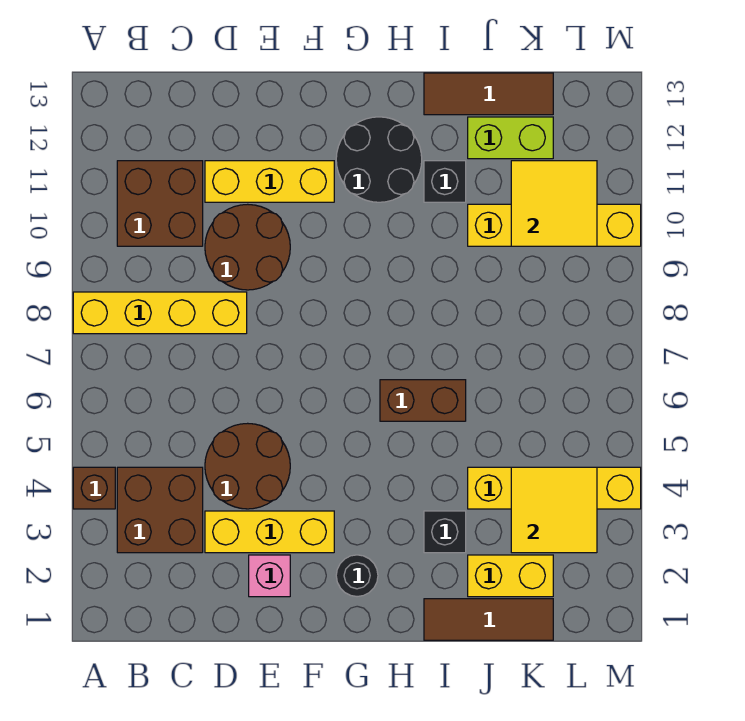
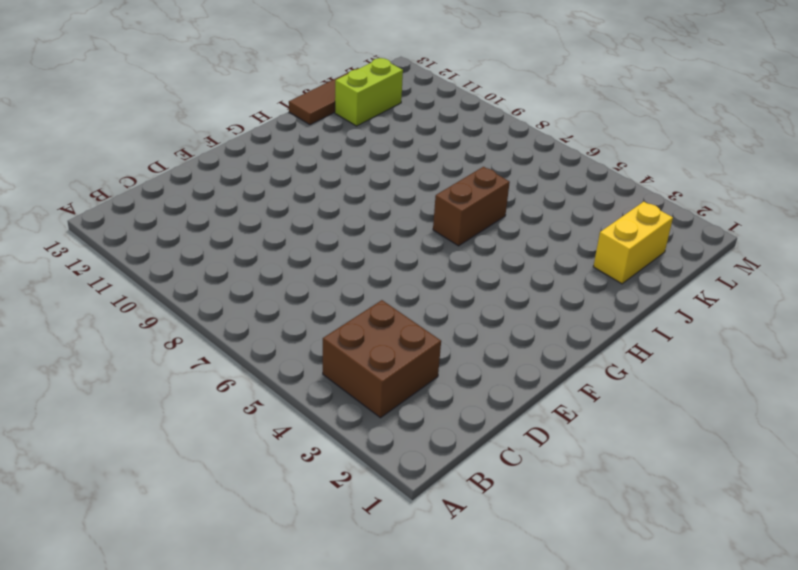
none -> brown brick A4 level 1
none -> yellow brick A8:D8 level 1
none -> brown brick B10:C11 level 1

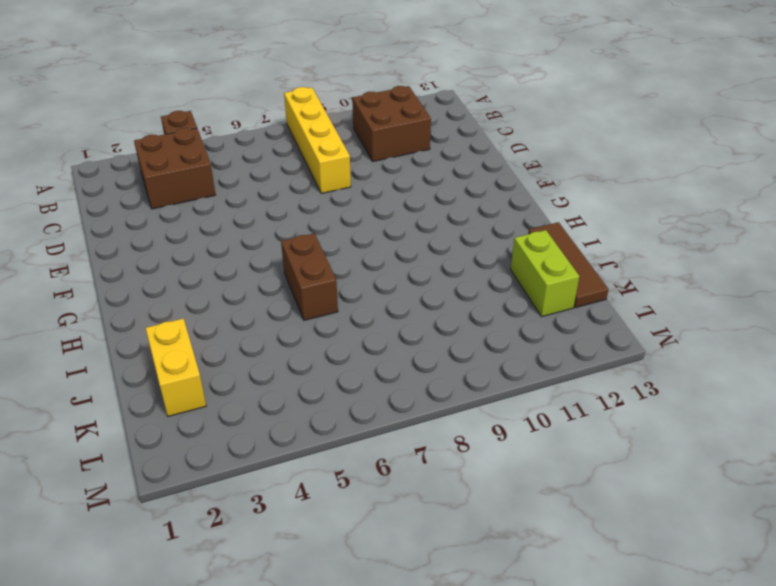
none -> yellow brick D3:F3 level 1
none -> brown round brick D4:E5 level 1
none -> brown round brick D9:E10 level 1

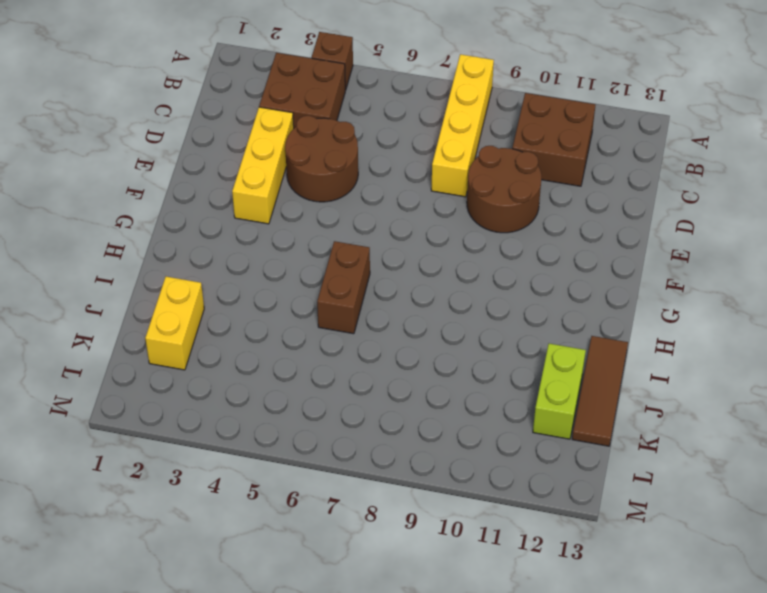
none -> yellow brick D11:F11 level 1
none -> pink brick E2 level 1
none -> black round brick G2 level 1

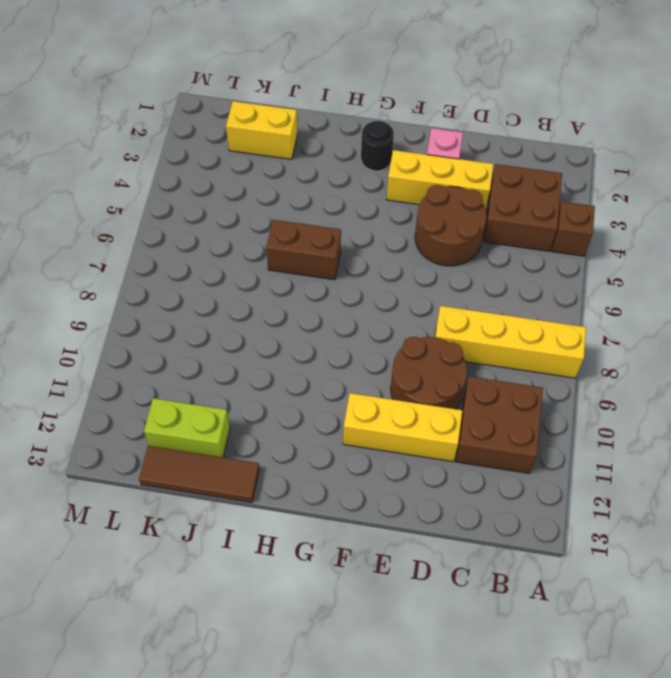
none -> black round brick G11:H12 level 1
none -> brown tile I1:K1 level 1
none -> black brick I3 level 1

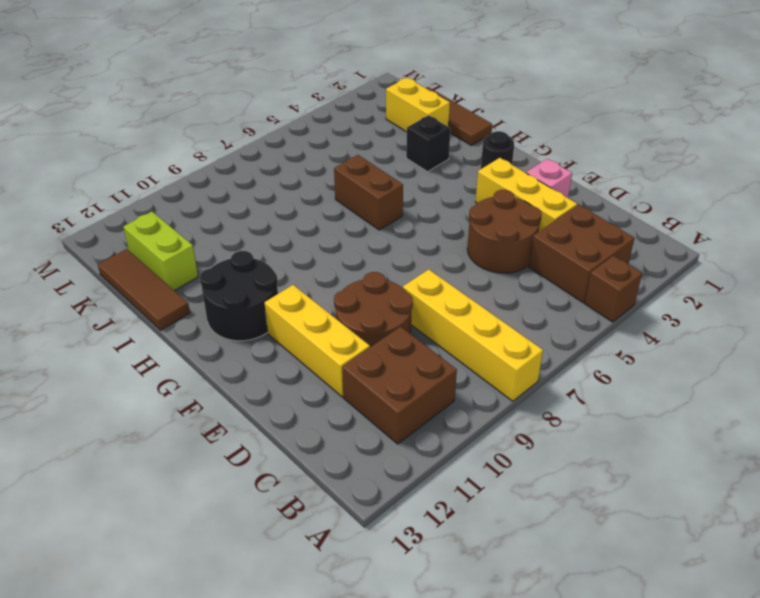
none -> black brick I11 level 1
none -> yellow brick J4:M4 level 1
none -> yellow brick J10:M10 level 1

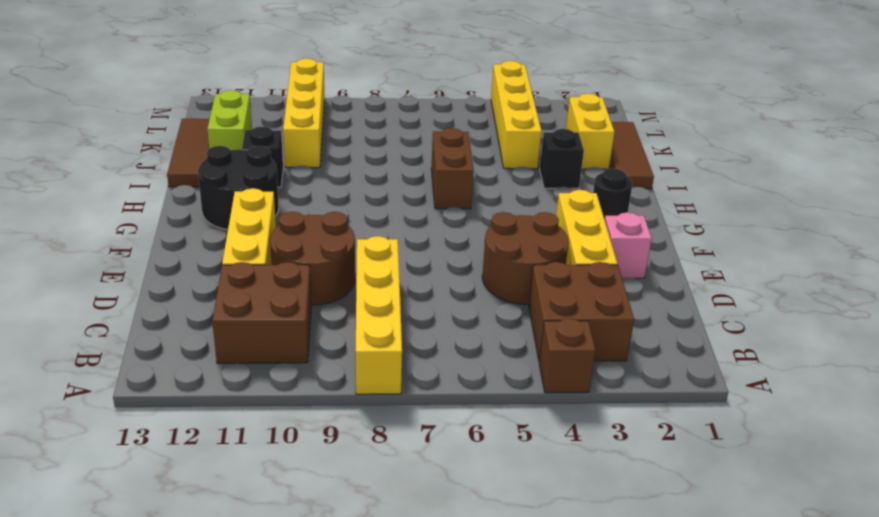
none -> yellow tile K3:L4 level 2
none -> yellow tile K10:L11 level 2

